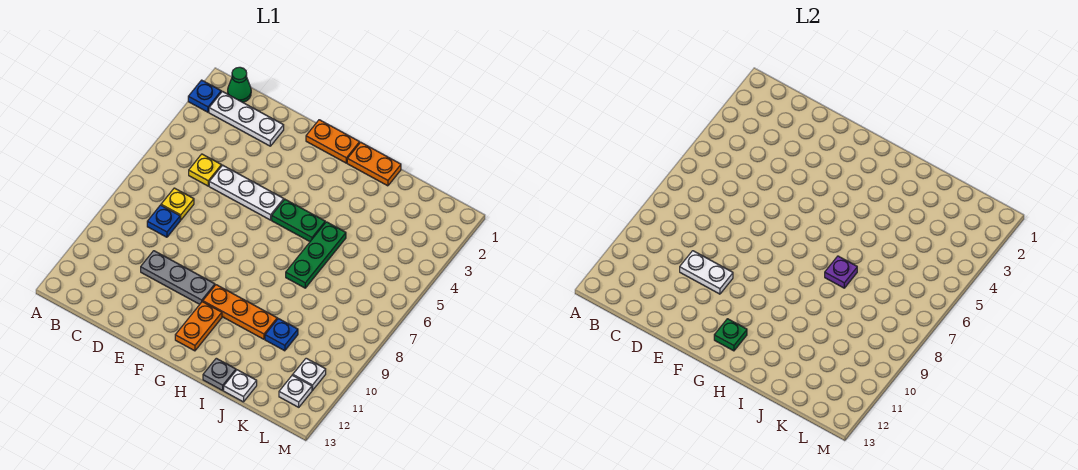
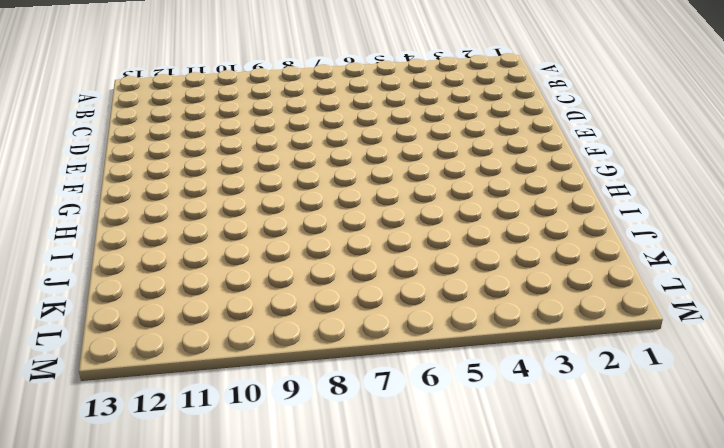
none -> blue plate A2 level 1
none -> green cone B1 level 1
none -> white plate B2:D2 level 1

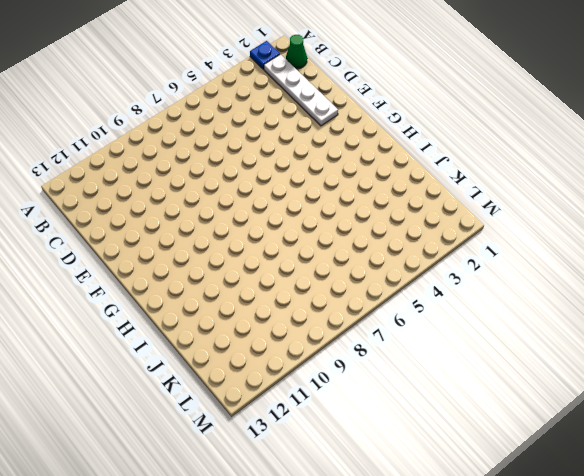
white plate B2:E2 level 1 -> white plate B2:D2 level 1
none -> yellow plate C5 level 1
none -> yellow plate C7 level 1
none -> blue plate C8 level 1

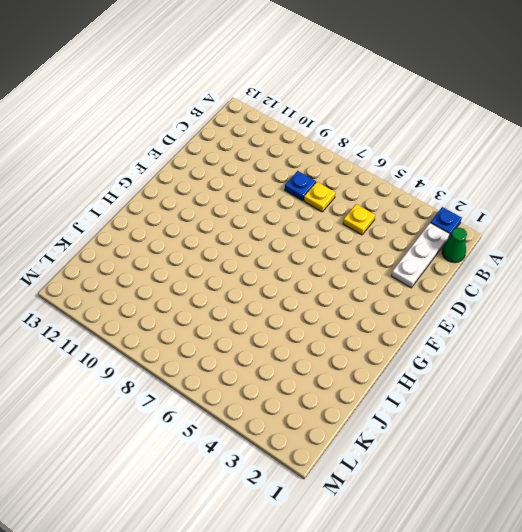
none -> white plate D5:F5 level 1
none -> grey plate D10:F10 level 1
none -> orange plate F1:G1 level 1

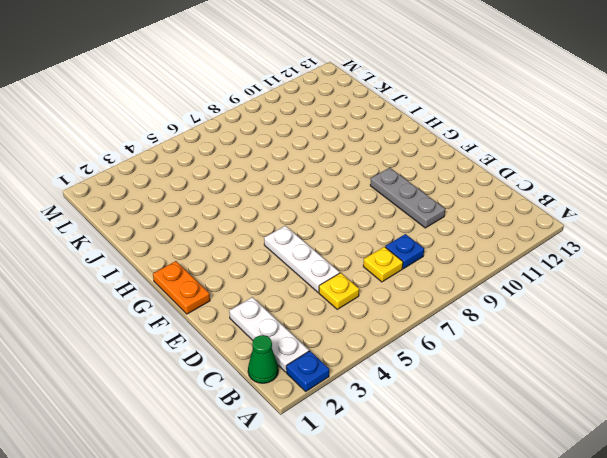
none -> green plate G5:H5 level 1
none -> orange plate G10:I10 level 1
none -> orange plate G11:G12 level 1

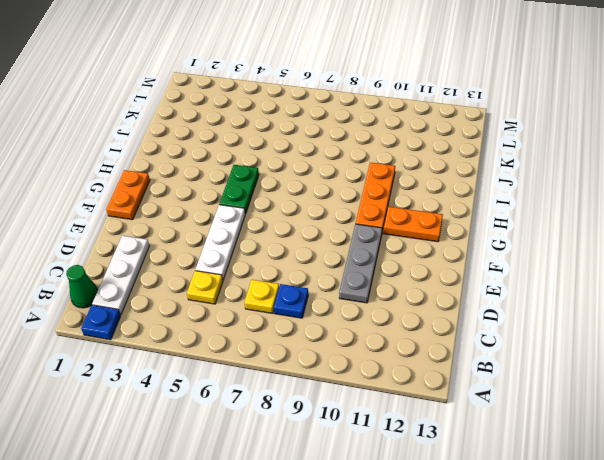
none -> orange plate H1:I1 level 1
none -> green plate I5:I7 level 1
none -> grey plate I13 level 1

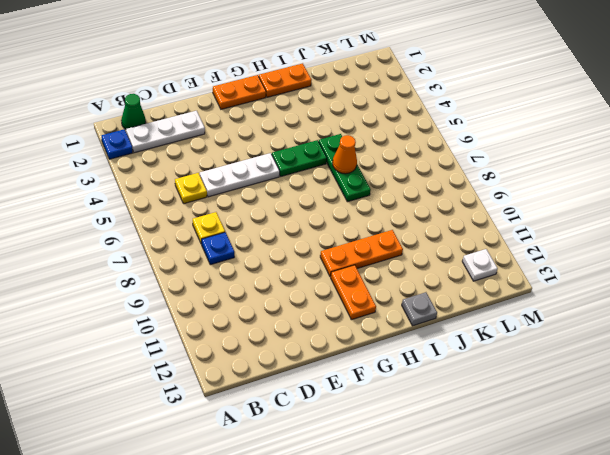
orange cone I6 level 2 -> none
none -> grey plate D10:F10 level 1
none -> blue plate J10 level 1
none -> white plate J13 level 1

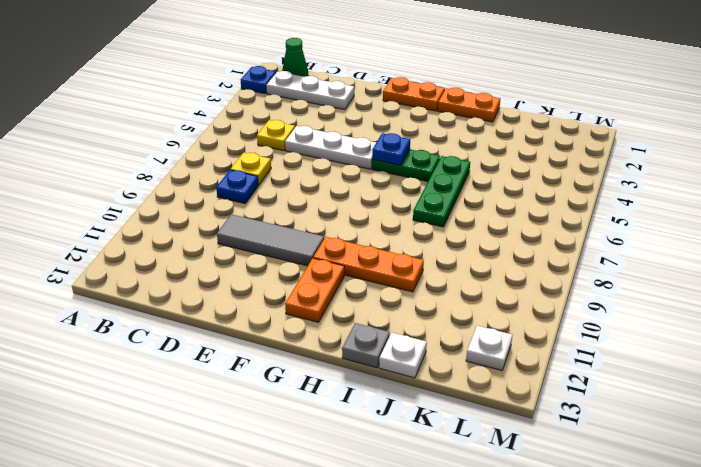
grey tile D10:F10 level 1 -> grey plate D10:F10 level 1
blue plate G5 level 2 -> blue plate J10 level 1
none -> white plate L11 level 1
none -> white plate D10:E10 level 2
none -> green plate G12 level 2

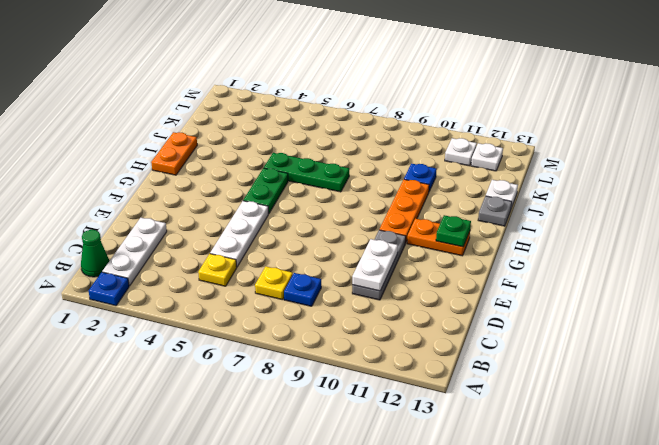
none -> orange plate F1:G1 level 1
none -> purple plate I7 level 2

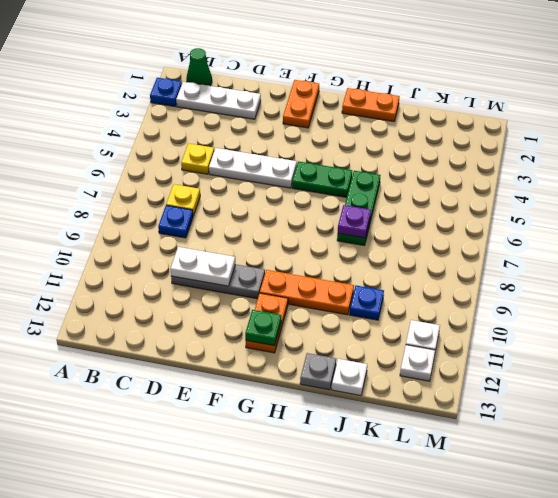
orange plate F1:F2 level 1 -> orange plate F1:G1 level 1

